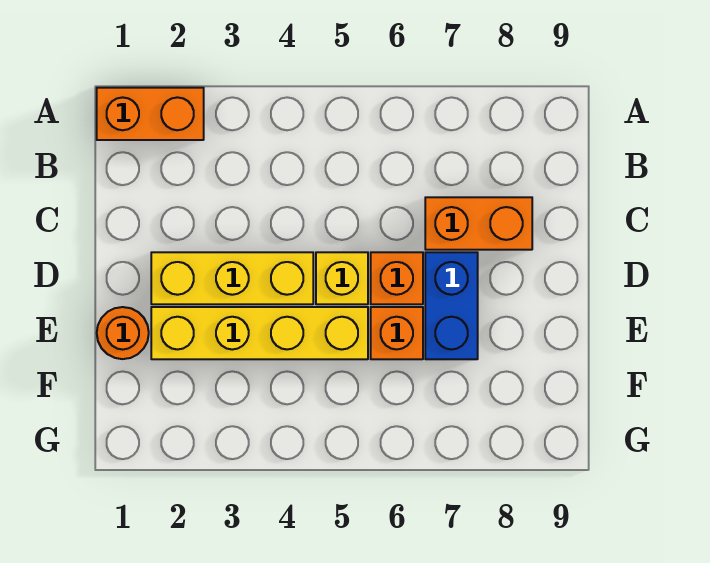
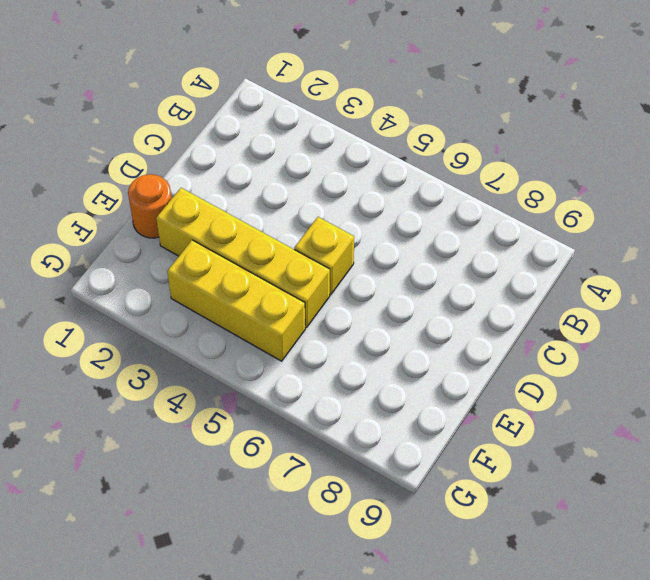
yellow brick F3:F5 level 1 -> yellow brick D2:D4 level 1
none -> orange brick A1:A2 level 1
none -> orange brick C7:C8 level 1

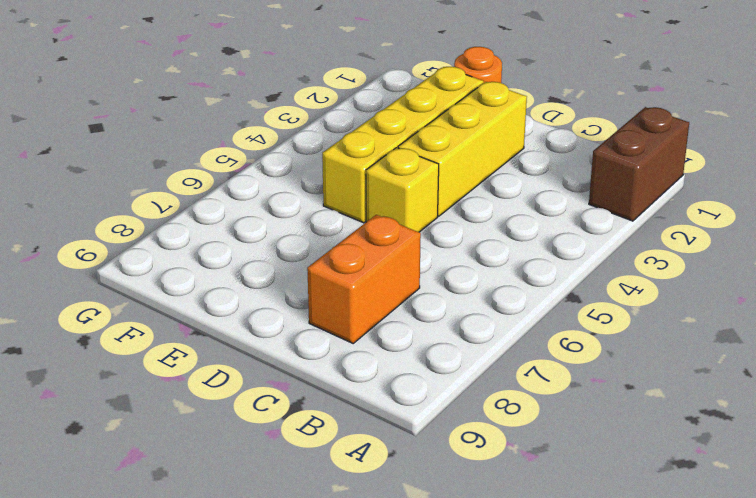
brown brick A1:A2 level 1 -> orange brick A1:A2 level 1
none -> orange brick D6 level 1
none -> blue brick D7:E7 level 1

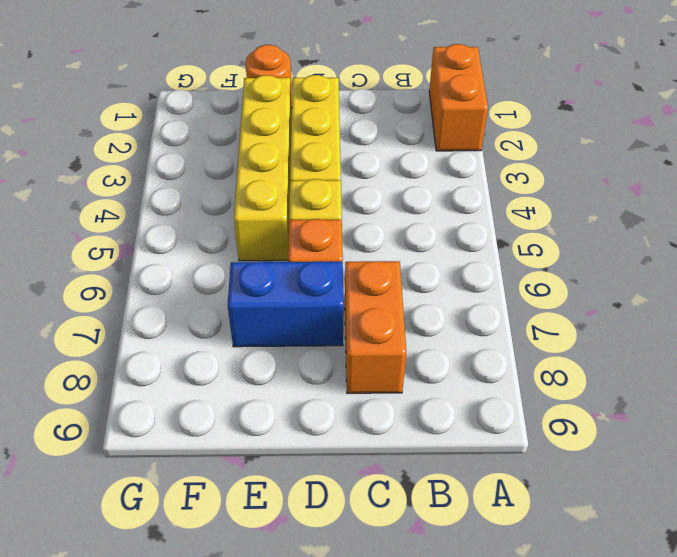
none -> orange brick E6 level 1

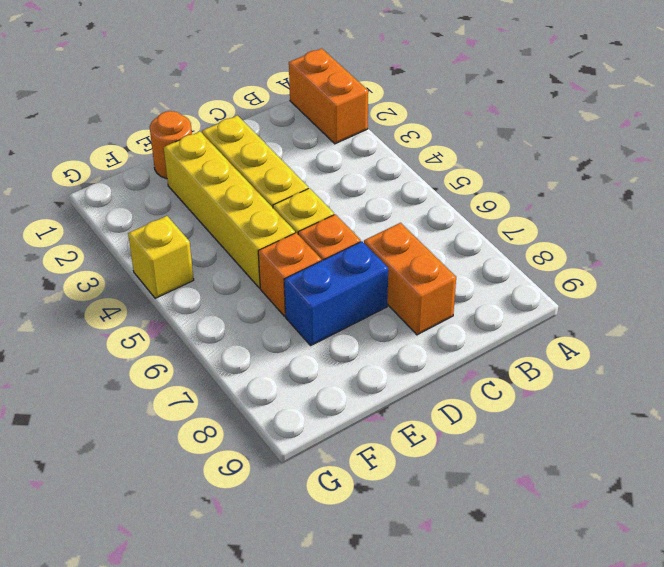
yellow brick G4 level 1 -> none

